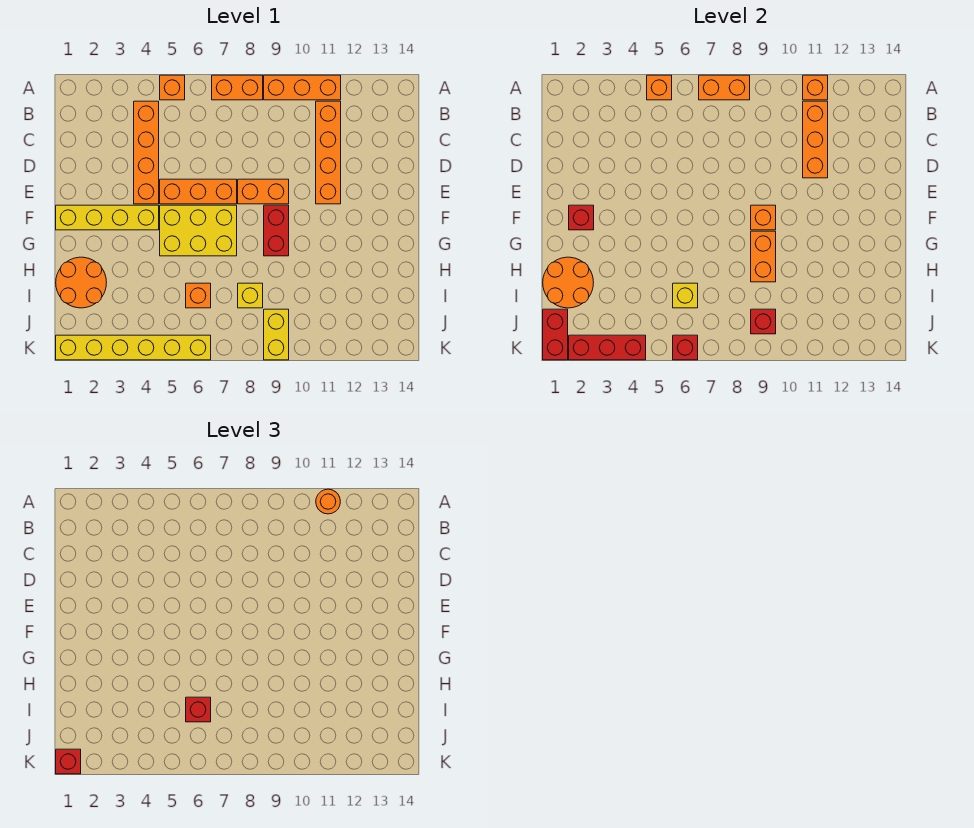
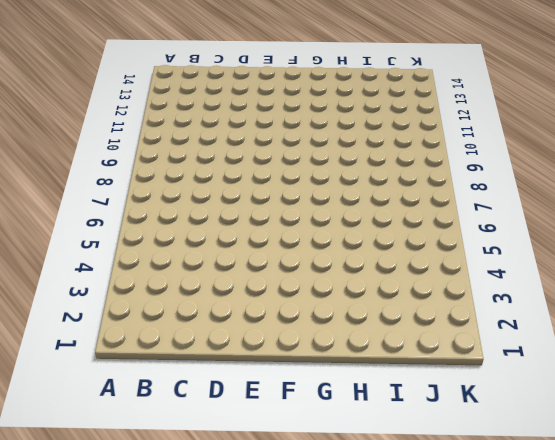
none -> orange brick A5 level 1
none -> orange brick A7:A8 level 1
none -> orange brick A9:A11 level 1
none -> orange brick B4:E4 level 1

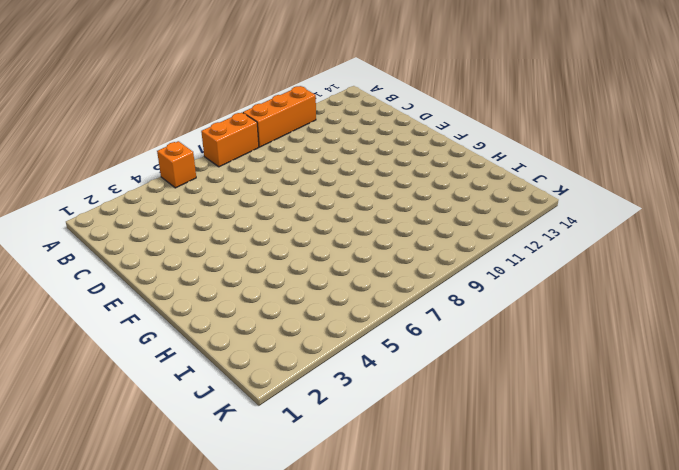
none -> orange brick B4:E4 level 1
none -> orange brick B11:E11 level 1
none -> orange brick E5:E7 level 1
none -> orange brick E8:E9 level 1

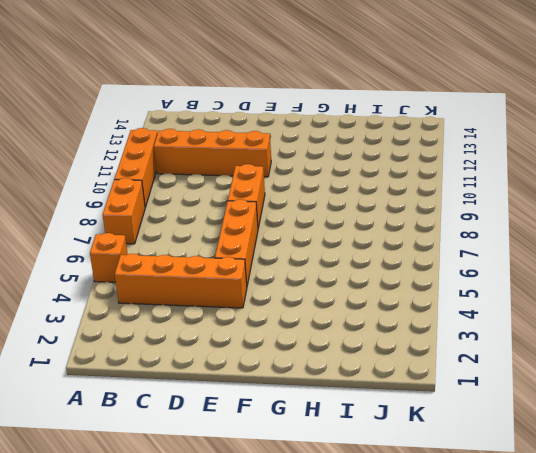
none -> yellow brick F1:F4 level 1
none -> yellow brick F5:G7 level 1
none -> red brick F9:G9 level 1
none -> orange round brick H1:I2 level 1

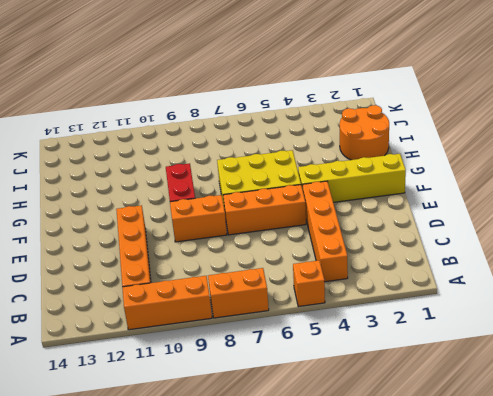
none -> orange brick I6 level 1
none -> yellow brick I8 level 1
none -> yellow brick J9:K9 level 1
none -> yellow brick K1:K6 level 1

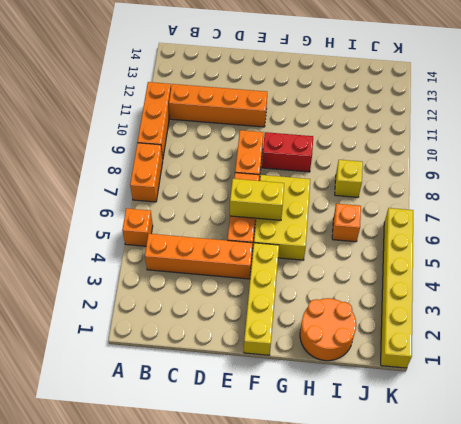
yellow brick E6:F6 level 2 -> yellow brick J9:K9 level 1
none -> orange brick A5 level 2
none -> orange brick A7:A8 level 2
none -> orange brick A11 level 2
none -> orange brick B11:D11 level 2

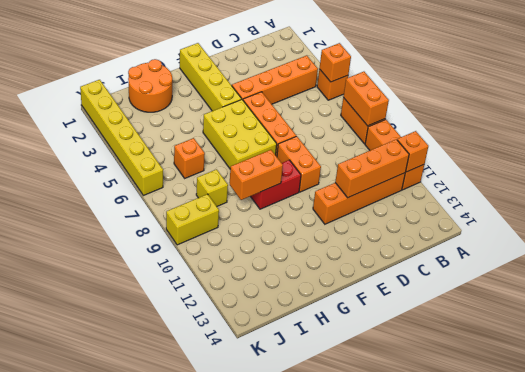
none -> red brick F2 level 2
none -> orange brick F9 level 2
none -> orange round brick H1:I2 level 2
none -> yellow brick I6 level 2

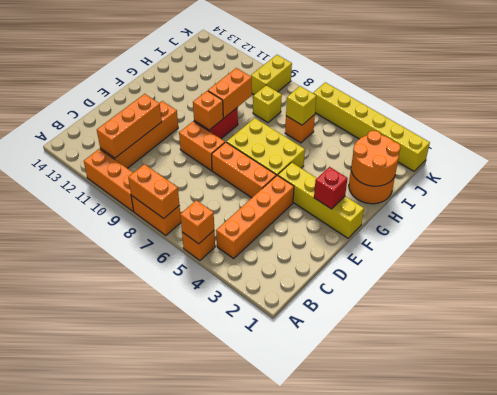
none -> orange brick A11 level 2
none -> red brick J1:K1 level 2
none -> red brick J9 level 2
none -> red brick K2:K4 level 2

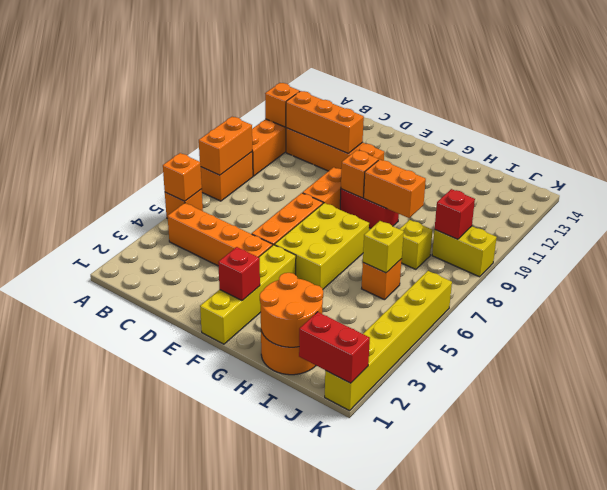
none -> red brick K2:K4 level 2
none -> red brick K6 level 2
none -> orange round brick A11 level 3
none -> red brick I6 level 3

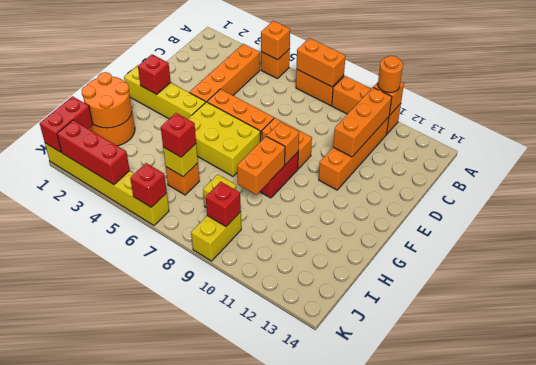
none -> red brick K1 level 3

